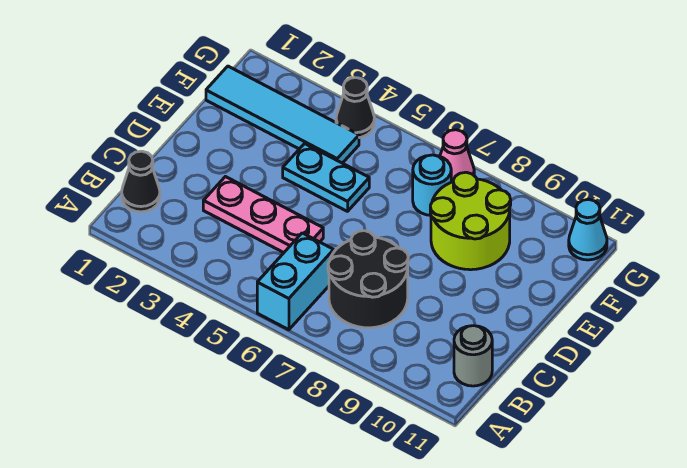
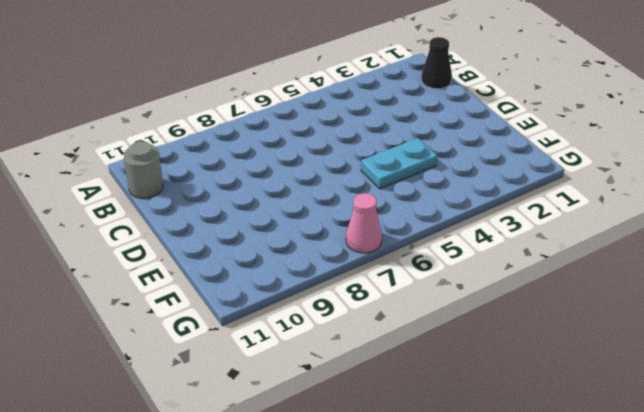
none -> cyan brick A6:B6 level 1
none -> black round brick B7:C8 level 1
none -> pink plate C3:C5 level 1

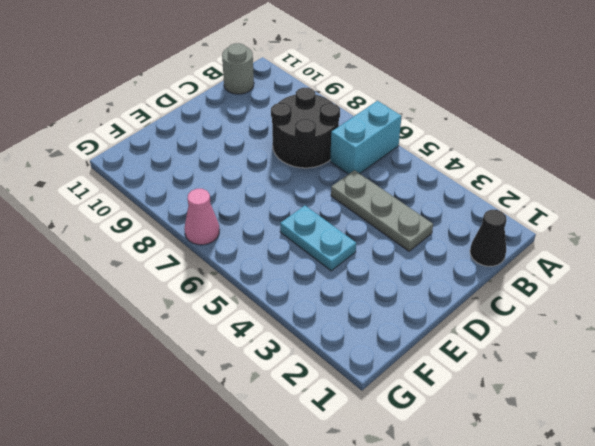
grey plate C3:C5 level 1 -> pink plate C3:C5 level 1
none -> lime round brick E8:F9 level 1
none -> cyan tile F1:F4 level 1
none -> cyan round brick F7 level 1

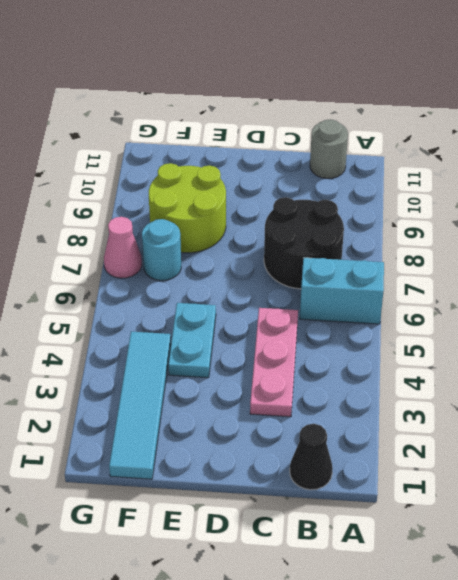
none -> black cone G4 level 1
none -> cyan cone G11 level 1

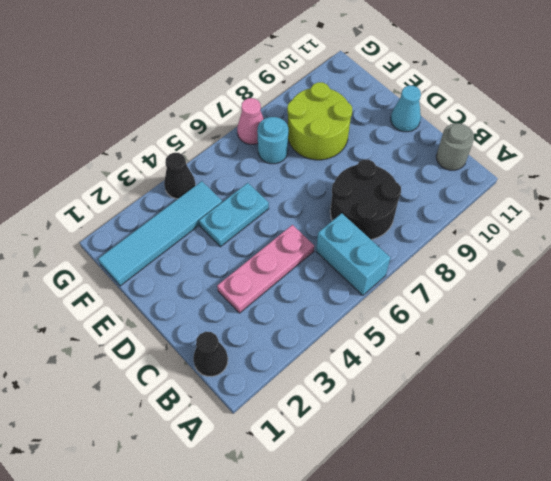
cyan cone D11 level 1 -> cyan cone G11 level 1

